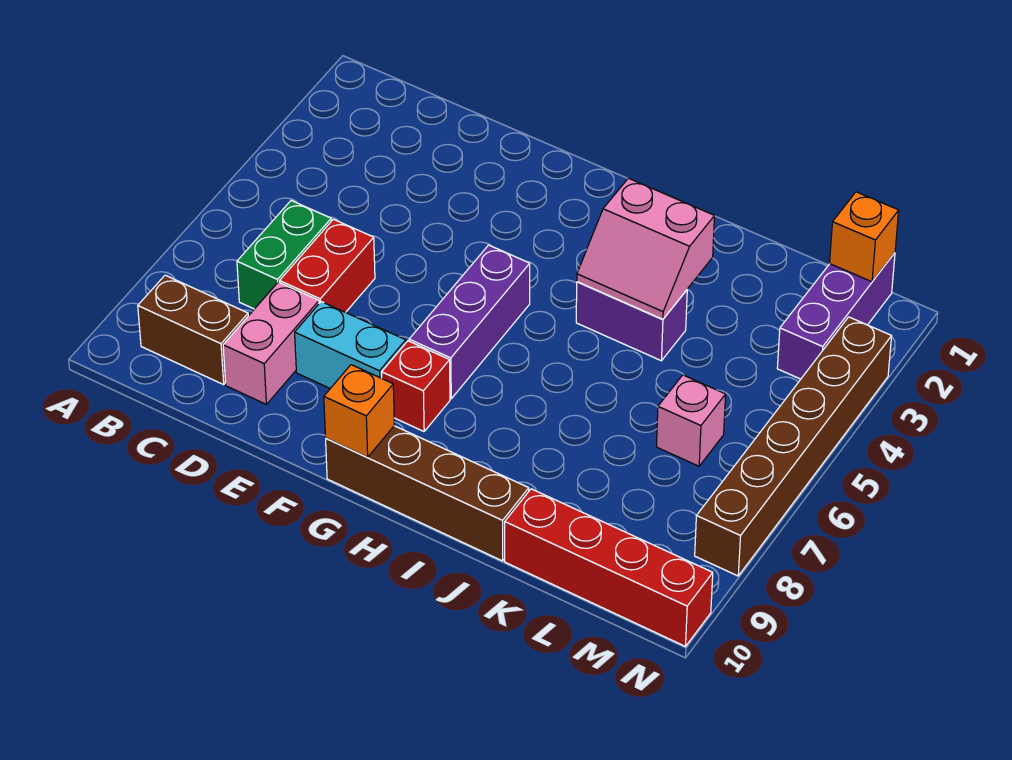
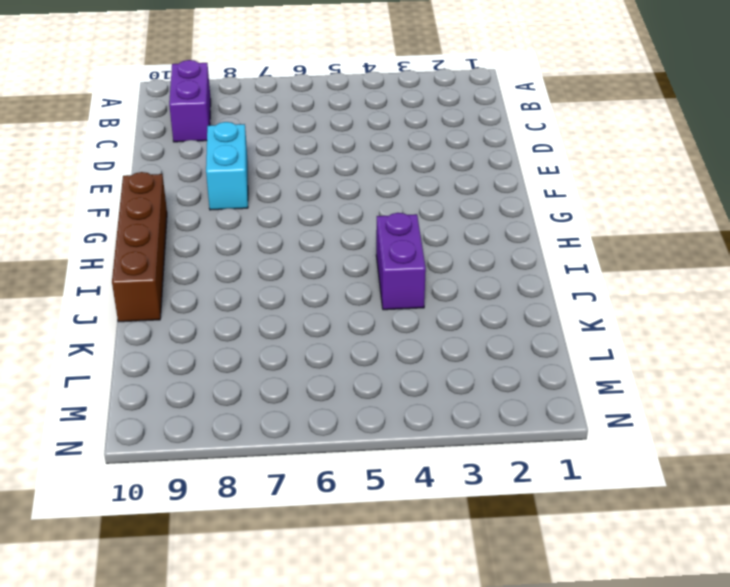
purple brick B9:C9 level 1 -> brown brick B9:C9 level 1
none -> green brick C6:C7 level 1
none -> red brick D6:D7 level 1
none -> pink brick D8:D9 level 1

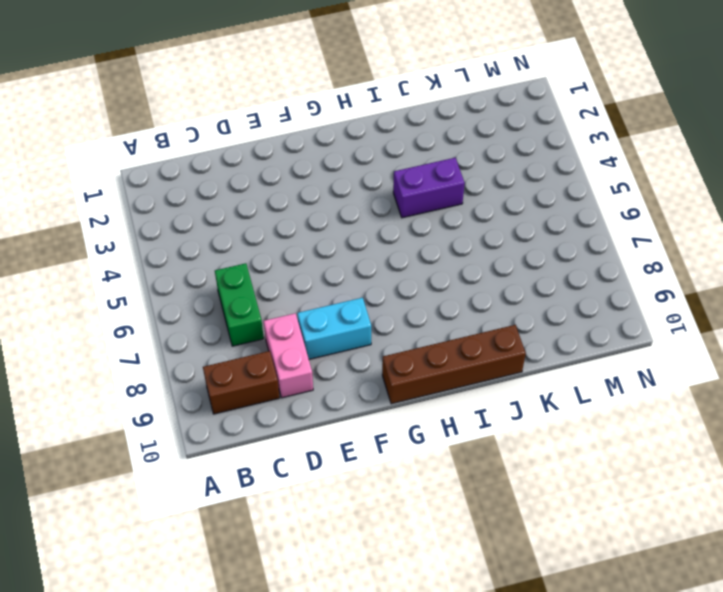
none -> red brick D6:D7 level 1
none -> purple brick G5:G7 level 1
none -> red brick G8 level 1

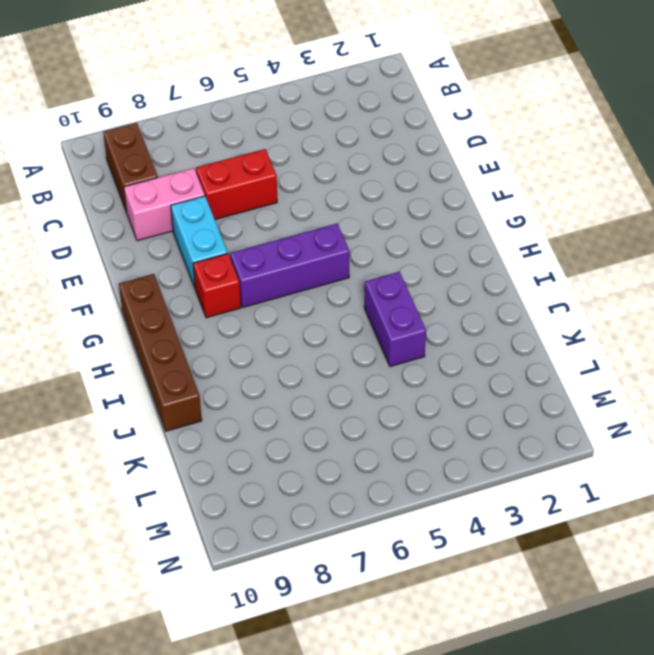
none -> green brick C6:C7 level 1
none -> red brick K10:N10 level 1
none -> pink brick L6 level 1

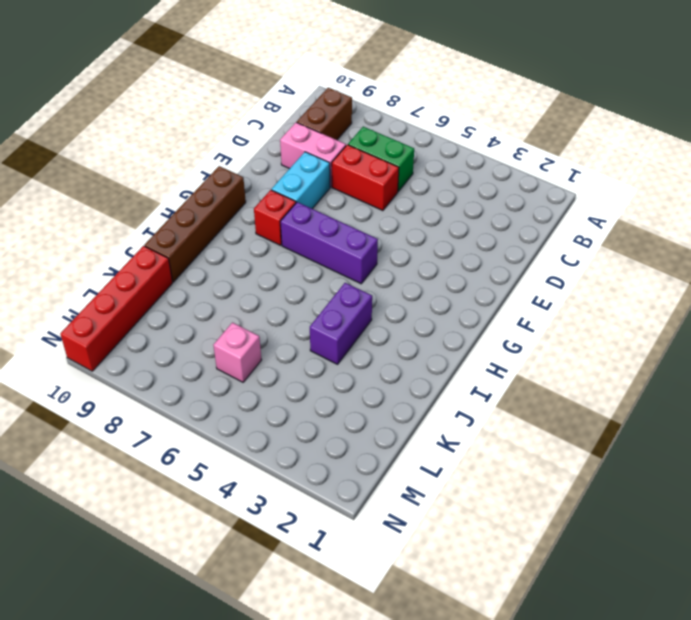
none -> purple brick M1:M3 level 1
none -> brown brick N3:N8 level 1
none -> orange brick G10 level 2

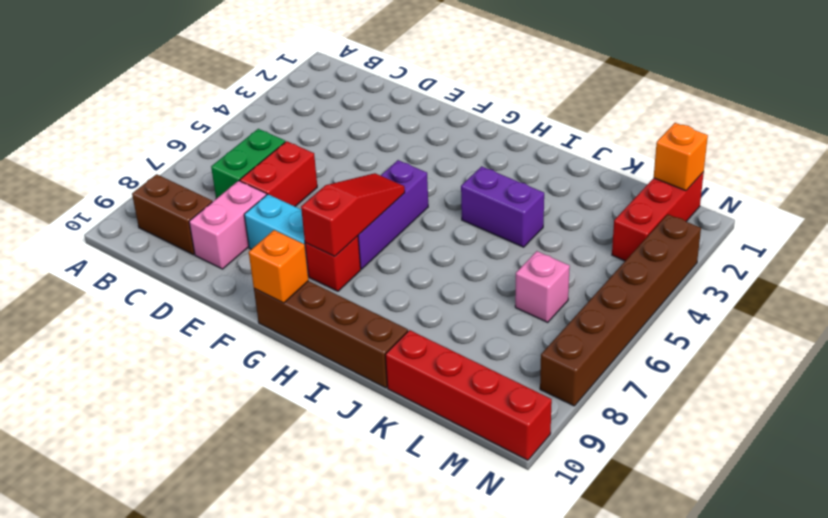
red slope G6:G8 level 2 top 8 -> none
red brick M1:M3 level 1 -> purple brick M1:M3 level 1
none -> pink slope I3:J4 level 2 top 3

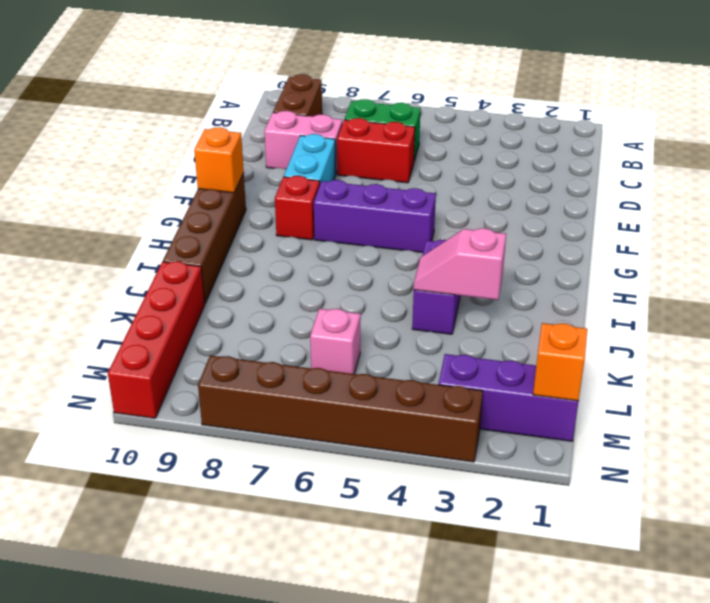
pink slope J3:J4 level 2 top 3 -> pink slope I3:J4 level 2 top 3

